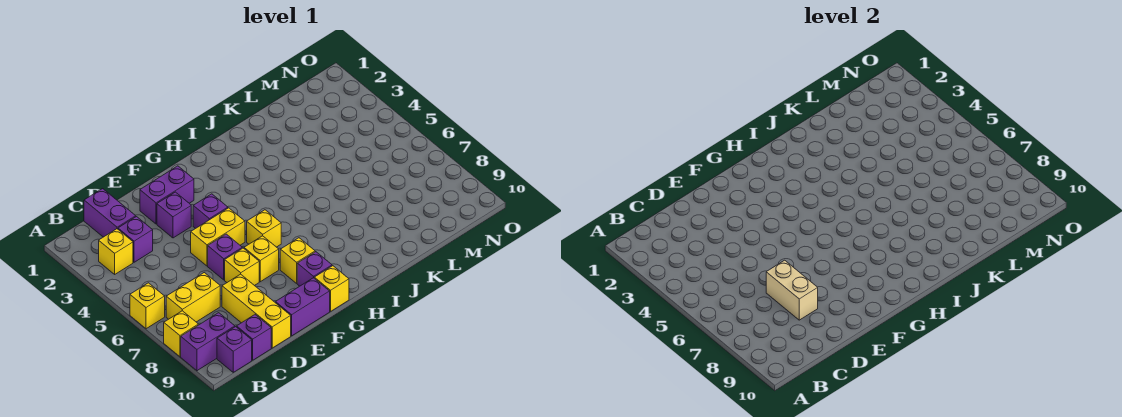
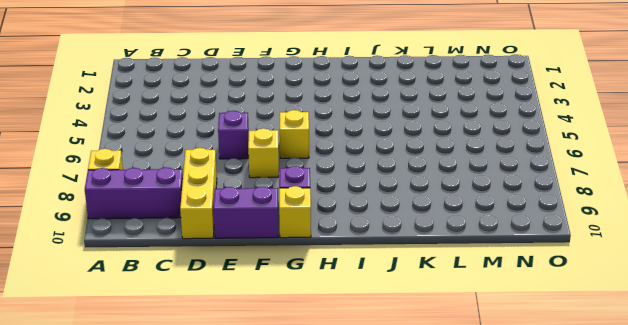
purple brick A9:C9 level 1 -> purple brick A9:B9 level 1
none -> yellow brick A6 level 1
none -> yellow brick B3 level 1
none -> yellow brick B7:C7 level 1

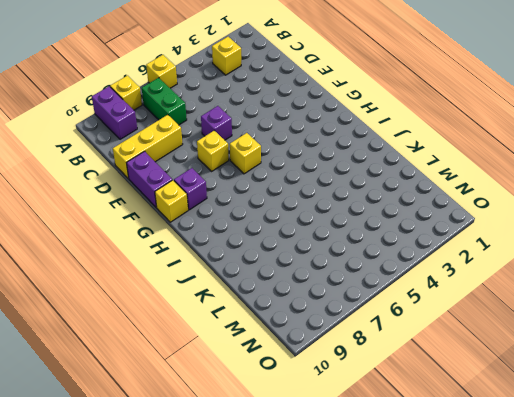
green brick B7:C7 level 1 -> yellow brick B7:C7 level 1
none -> purple brick B10 level 1
none -> purple brick C1:C2 level 1
none -> purple brick C3 level 1

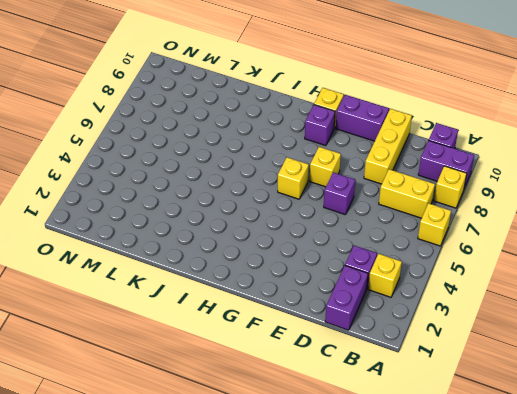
none -> purple brick C10 level 1
none -> purple brick E2:F2 level 1
none -> purple brick E3 level 1

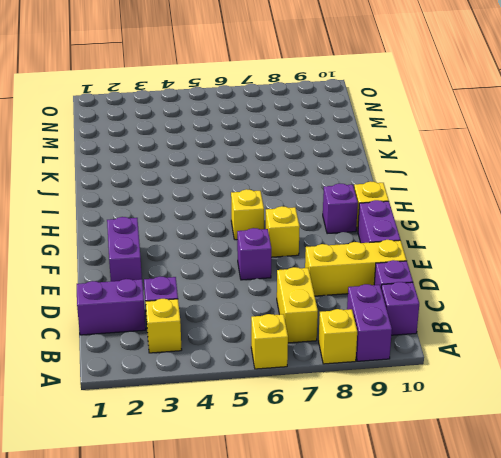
none -> purple brick E3 level 1
none -> yellow brick E5:F5 level 1
none -> yellow brick E7 level 1

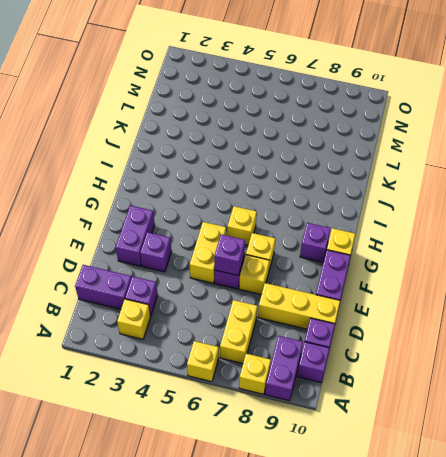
purple brick E6 level 2 -> purple brick F4 level 1
none -> yellow brick G8 level 1
none -> tan brick D7:D8 level 2

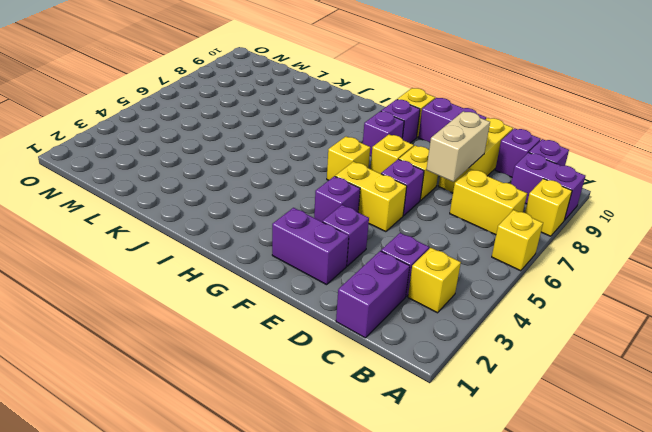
purple brick G8 level 1 -> yellow brick G8 level 1

